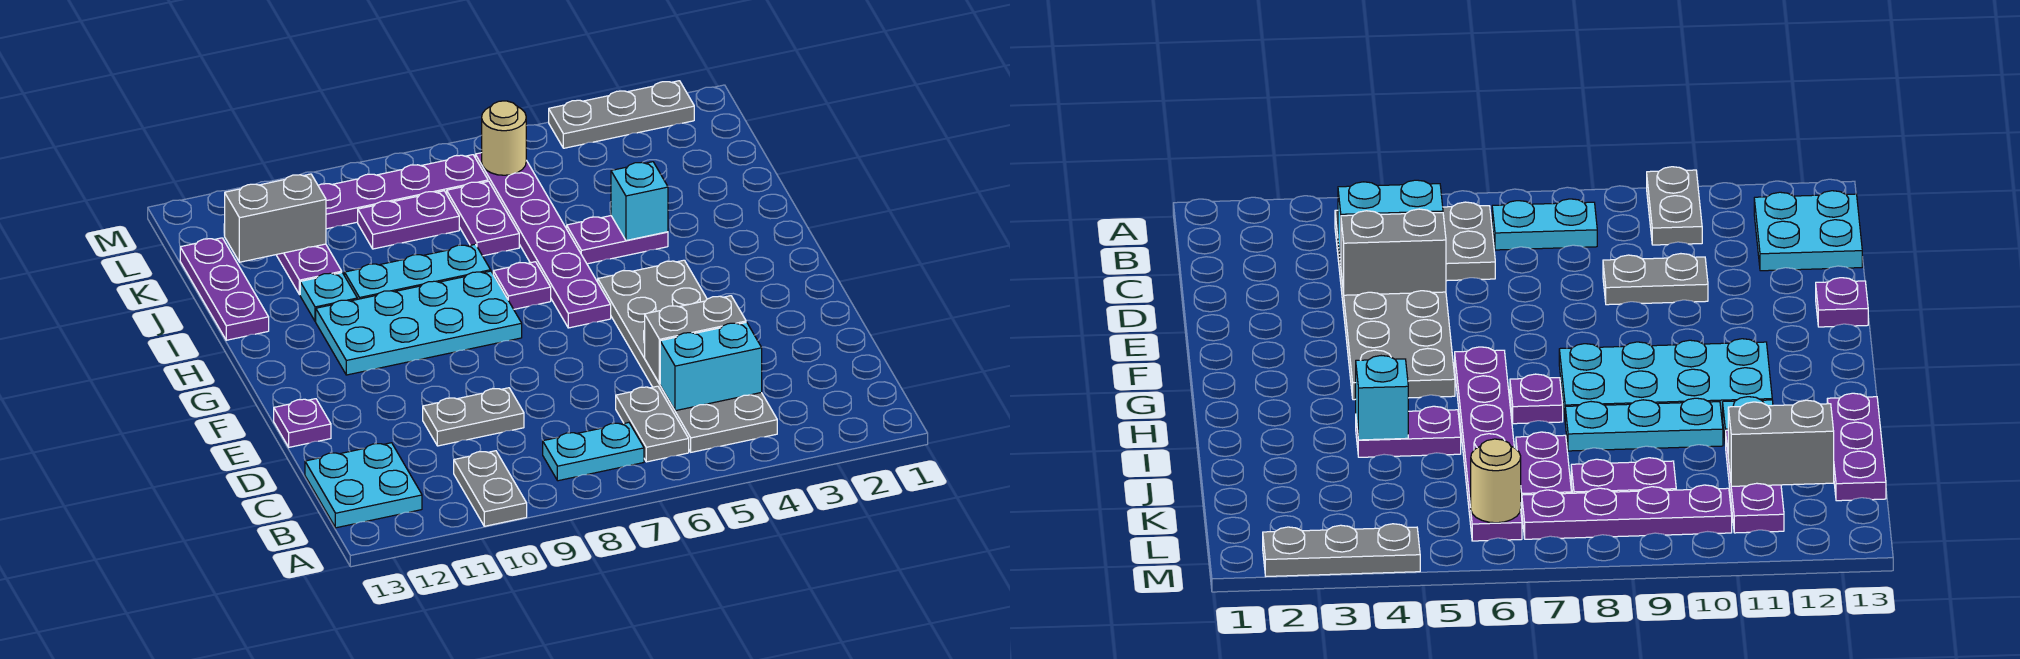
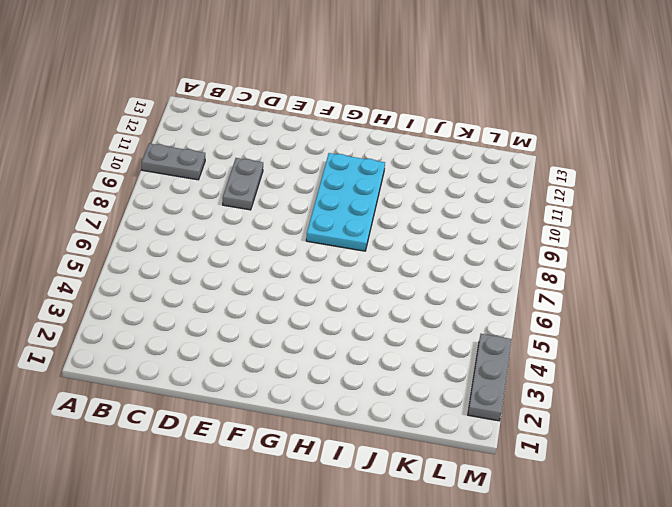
none -> grey plate B4:G5 level 1
none -> grey plate B6:C6 level 1
none -> cyan plate B7:B8 level 1

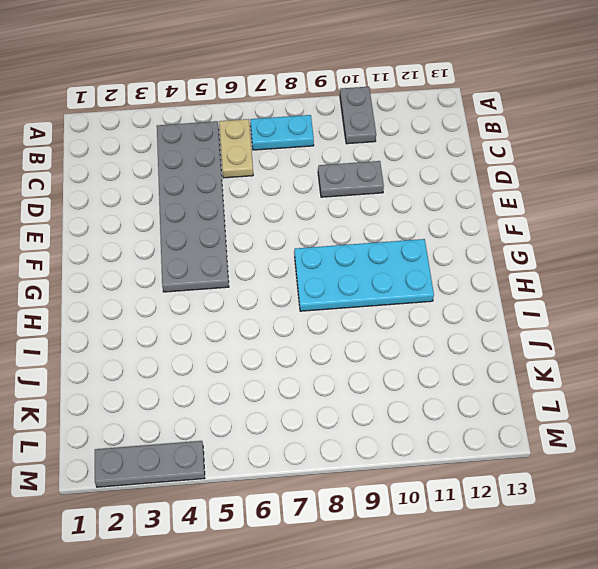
tan plate B6:C6 level 1 -> grey plate B6:C6 level 1
none -> cyan plate B12:C13 level 1
none -> purple plate E13 level 1
none -> purple plate G6:L6 level 1

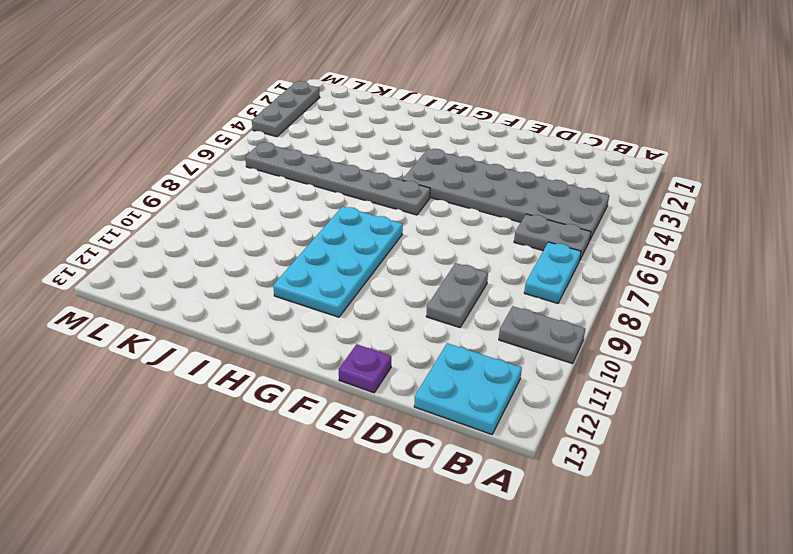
grey plate G6:L6 level 1 -> purple plate G6:L6 level 1
none -> purple plate H7 level 1
none -> purple plate I4:I5 level 1
none -> cyan plate I8:I10 level 1

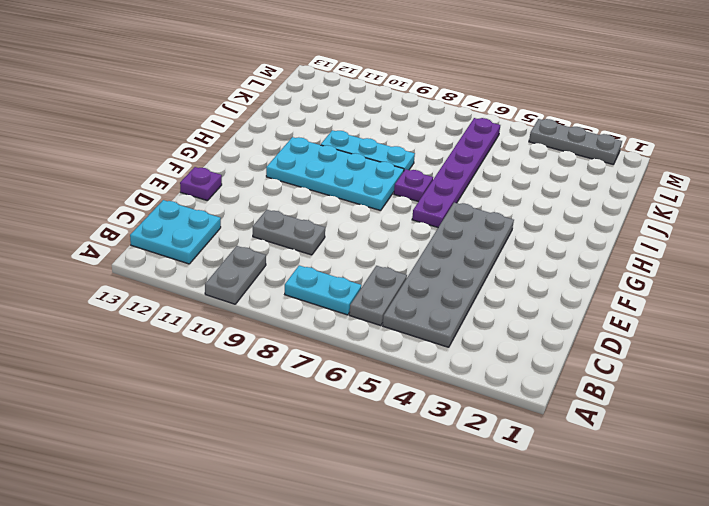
none -> purple plate I4:I5 level 1
none -> cyan plate I11 level 1
none -> purple plate I13:K13 level 1

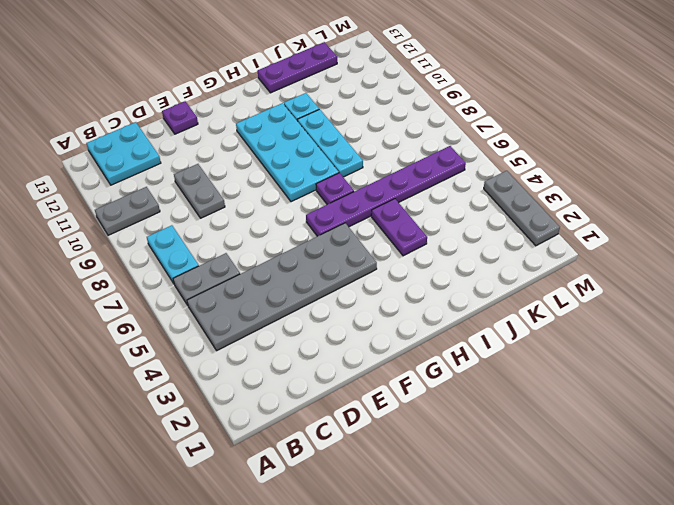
none -> purple plate J7:K7 level 1
none -> purple plate J11:L11 level 1
none -> purple plate K8:K9 level 1

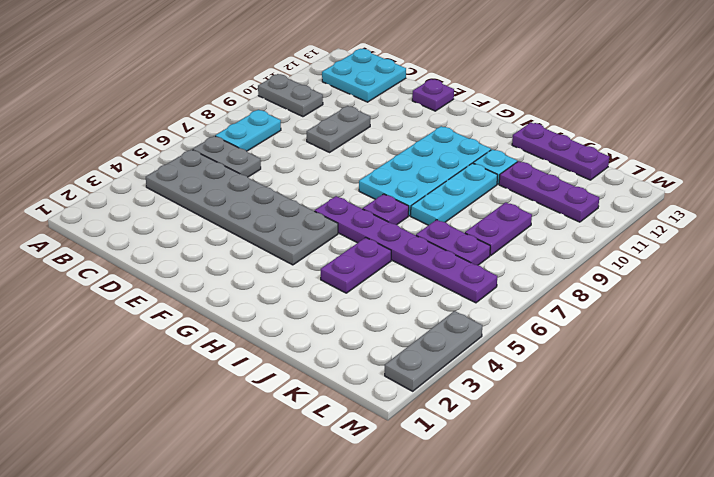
none -> purple plate L7:L10 level 1
none -> cyan brick C4:C5 level 2
none -> grey brick D4:D5 level 2

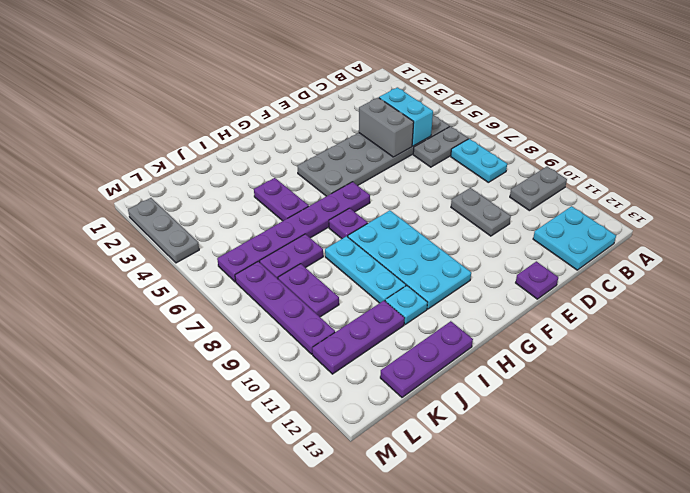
none -> cyan brick I4 level 2
none -> grey brick K11:K12 level 2
none -> tan round brick L6 level 2

